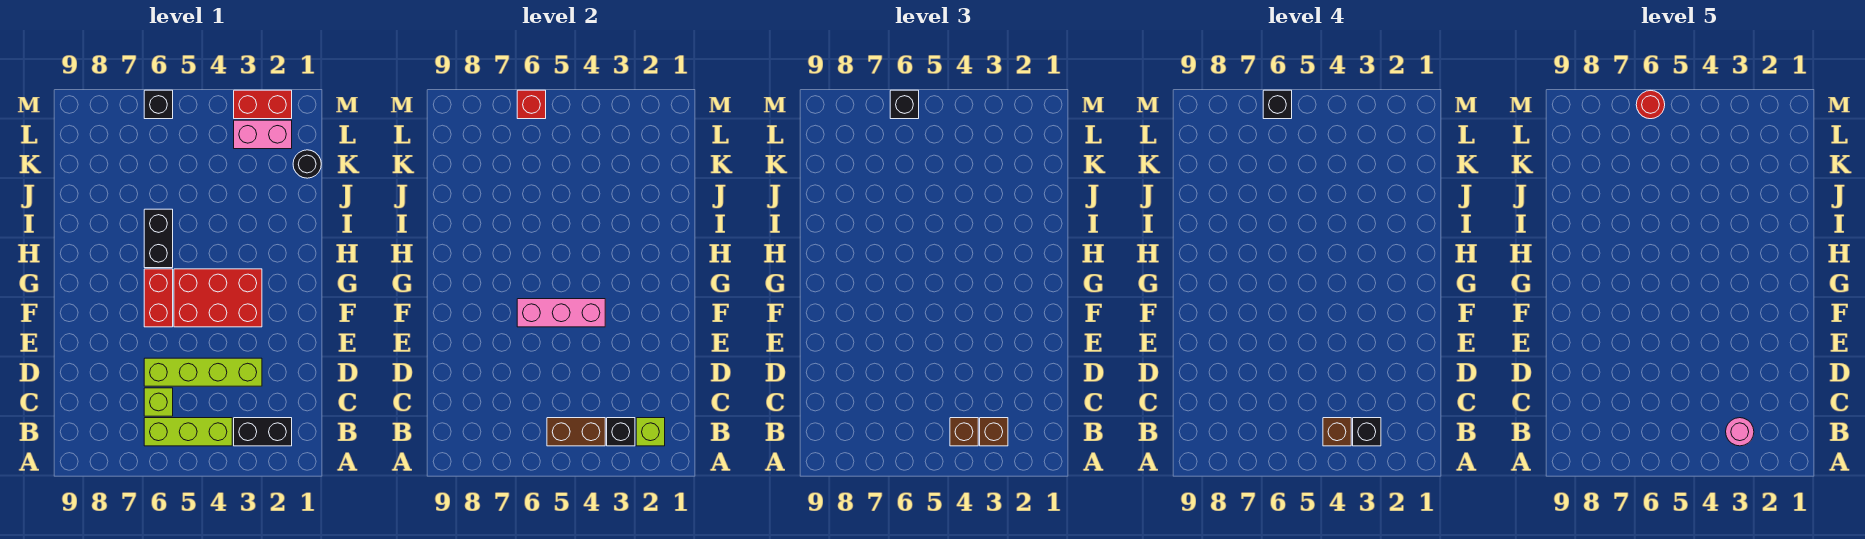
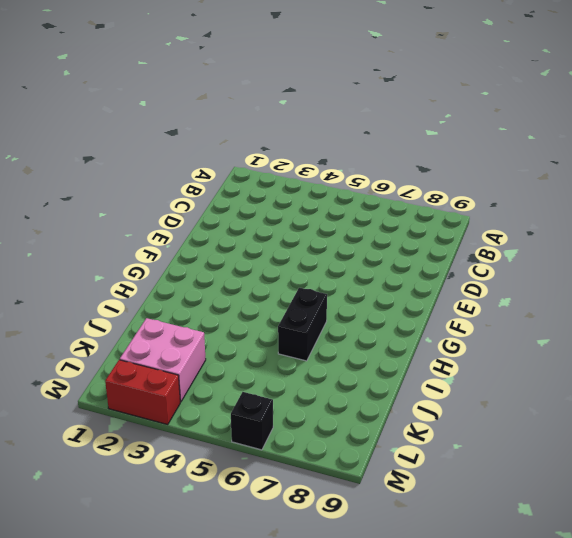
pink brick K2:L3 level 1 -> pink brick L2:L3 level 1
none -> black brick B2:B3 level 1
none -> lime brick B4:B6 level 1
none -> lime brick C6 level 1

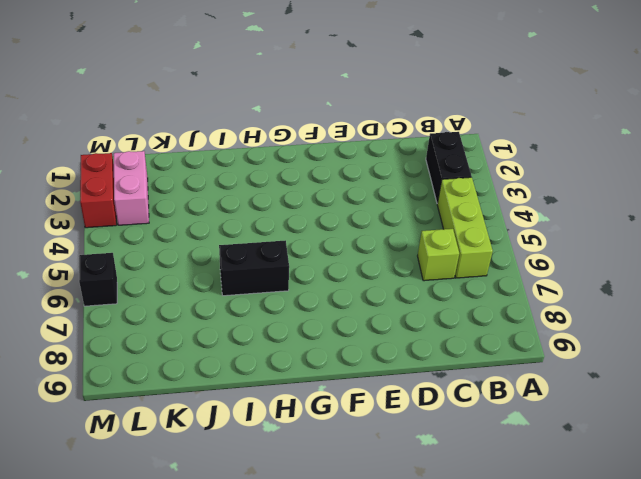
none -> lime brick D3:D6 level 1
none -> red brick F3:G5 level 1
none -> red brick F6:G6 level 1

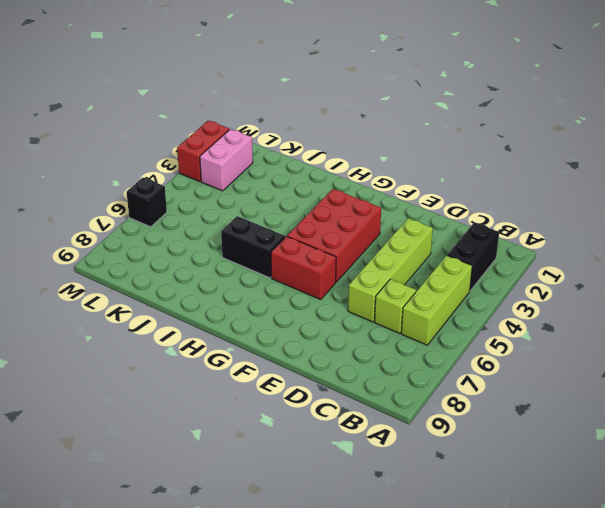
none -> black round brick K1 level 1
none -> lime brick B2 level 2
none -> black brick B3 level 2

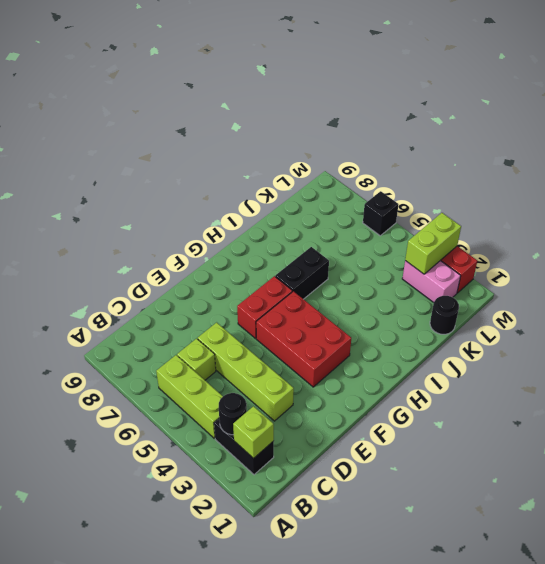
black round brick B3 level 2 -> black brick B3 level 2
lime brick L3:M3 level 2 -> none
none -> brown brick B4:B5 level 2
none -> pink brick F4:F6 level 2
none -> red brick M6 level 2

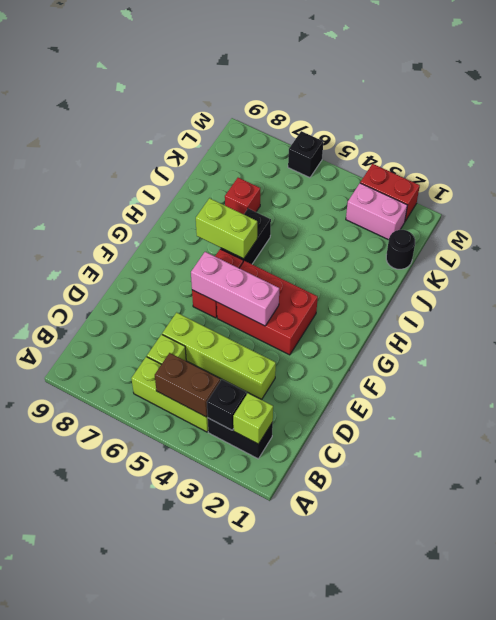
lime brick H6:H7 level 2 -> none
red brick J7 level 1 -> red brick M6 level 2
none -> brown brick B3 level 3
none -> brown brick B4 level 3
none -> black brick M6 level 3

